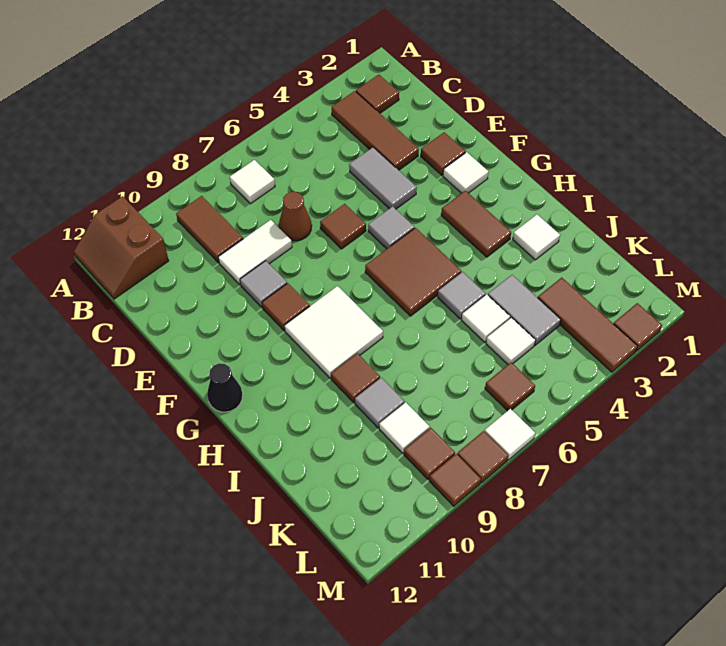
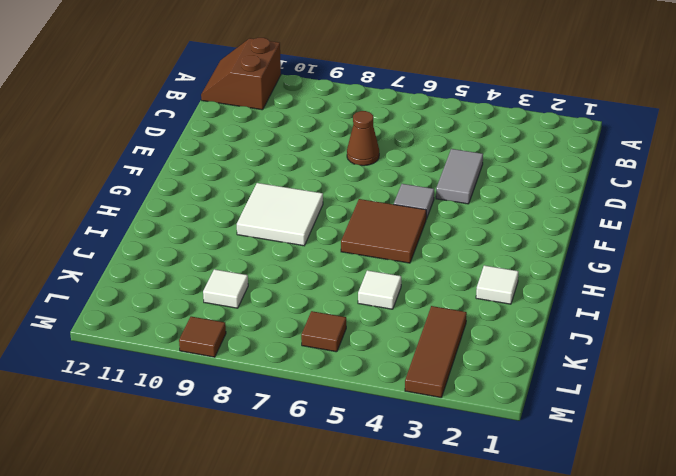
none -> brown tile B2 level 1
none -> brown tile B3:D3 level 1
none -> white tile B7 level 1
none -> brown tile B9:C9 level 1

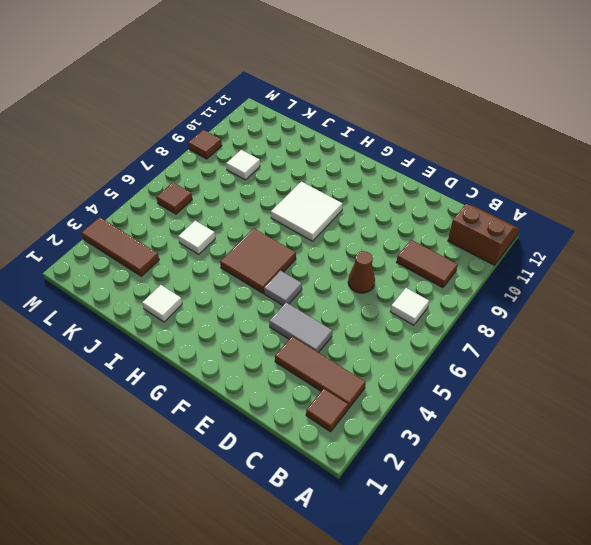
none -> white tile D8:D9 level 1
none -> brown tile E2 level 1
none -> brown tile E6 level 1
none -> grey tile E9 level 1

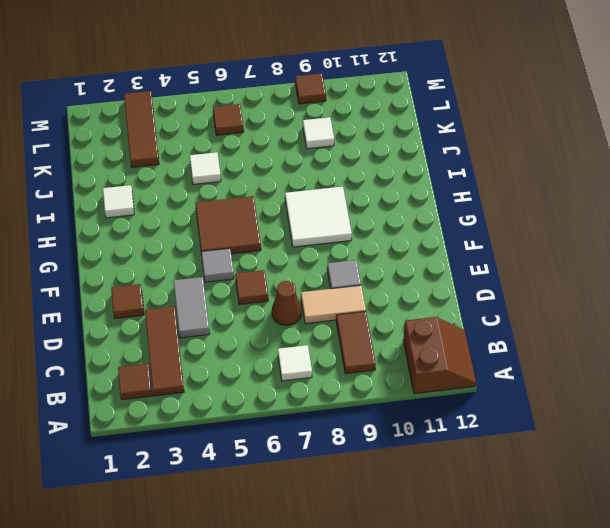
tan tile D8:D9 level 1 -> white tile D8:D9 level 1
none -> white tile F2 level 1
none -> brown tile F9 level 1
none -> brown tile G3:H3 level 1
none -> black cone G12 level 1

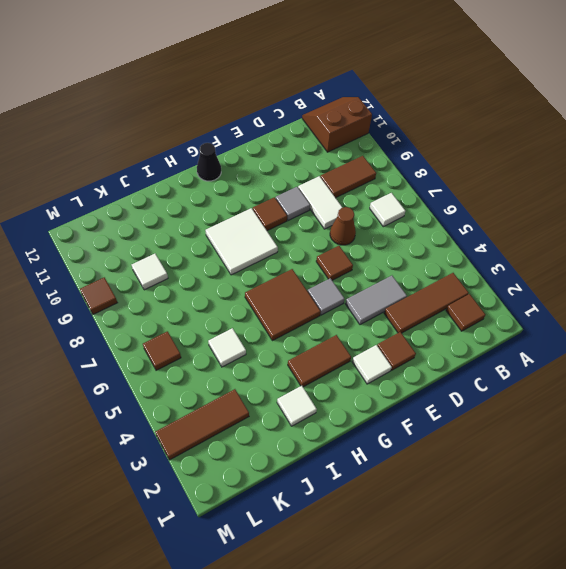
none -> grey tile I5 level 1
none -> brown tile I9 level 1
none -> grey tile J4:K4 level 1
none -> grey tile J9 level 1

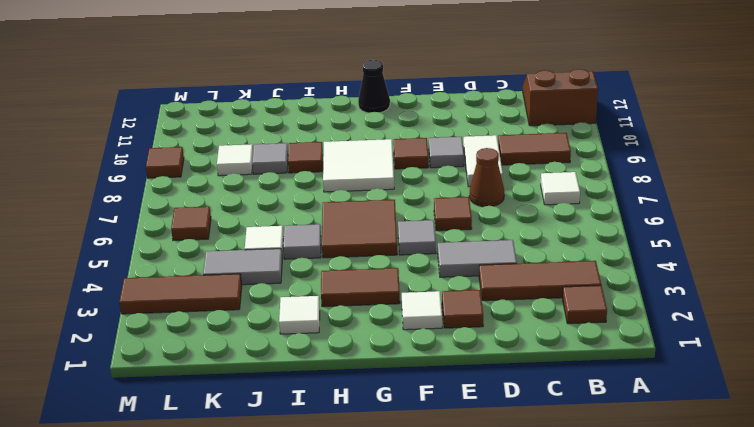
none -> white tile K5 level 1
none -> brown tile L9 level 1
none -> brown tile M2 level 1
none -> white tile M7 level 1

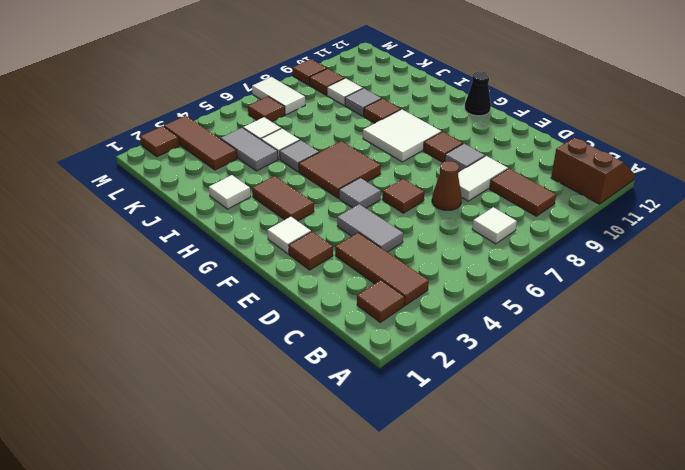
white tile L7:M7 level 1 -> white tile M7 level 1
none -> brown tile M8 level 1

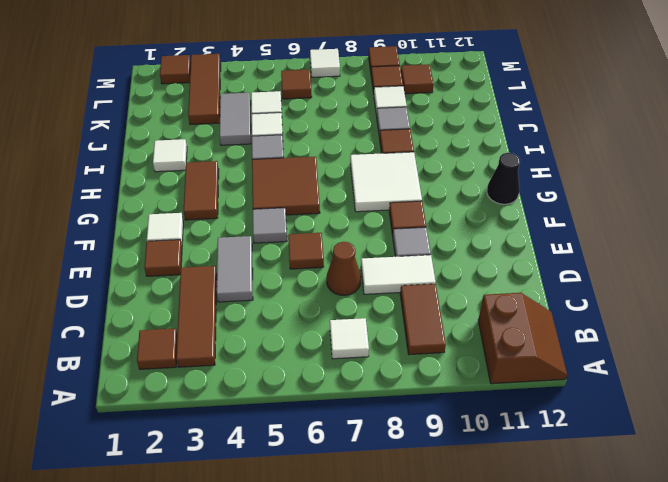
brown tile L10 level 1 -> brown tile M8 level 1

